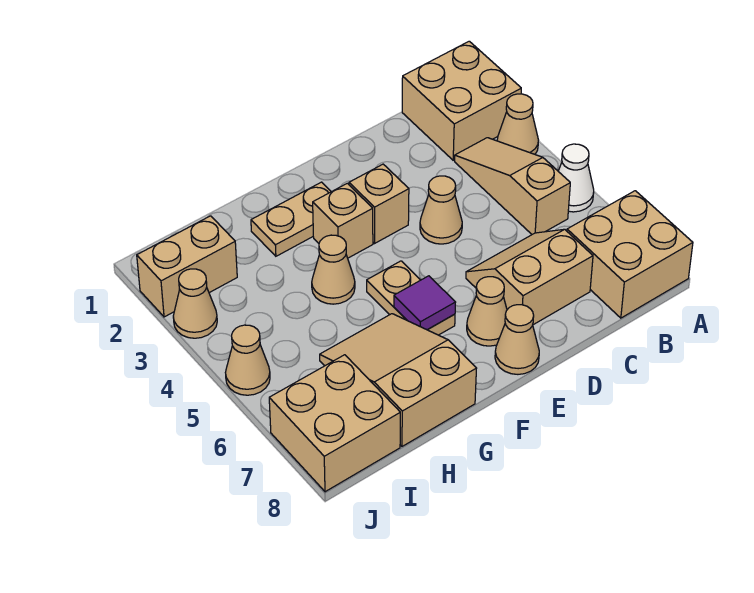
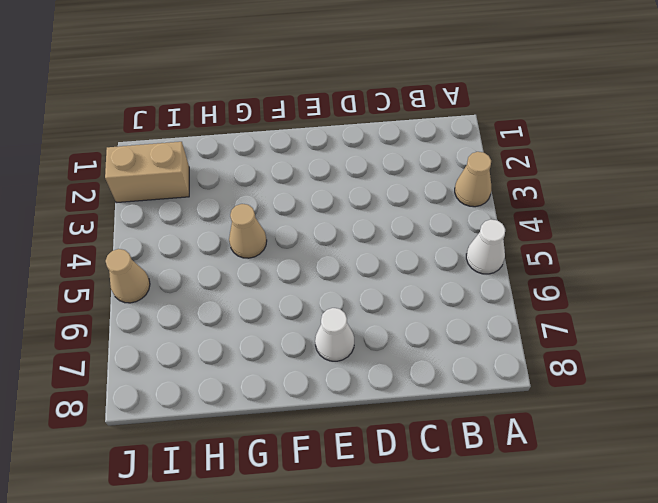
white cone E7 level 1 -> tan cone E7 level 1
none -> tan brick A1:B2 level 1
none -> tan brick A7:B8 level 1
none -> tan slope B3:B5 level 1 top 5

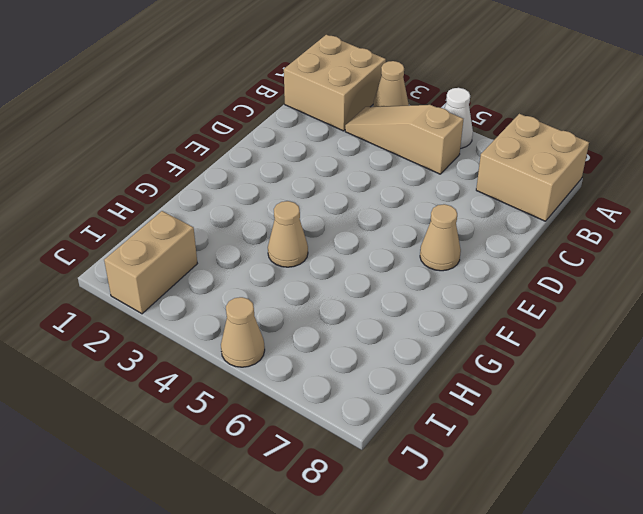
none -> tan slope C6:D7 level 1 top 7
none -> tan cone D4 level 1
none -> tan brick E3 level 1

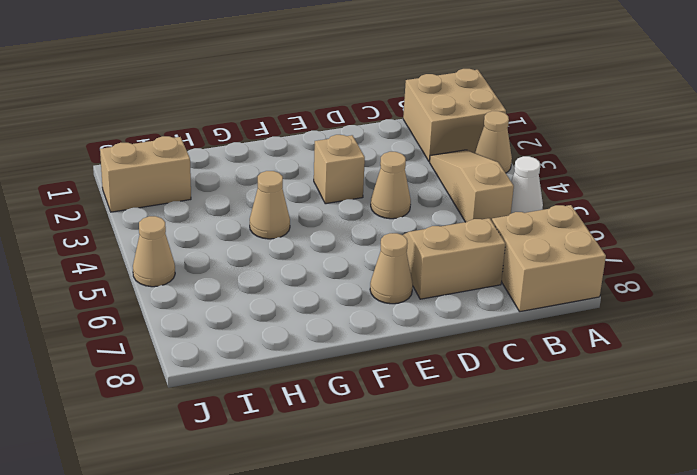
none -> tan cone E8 level 1
none -> tan plate F2:G2 level 1
none -> tan brick F3 level 1

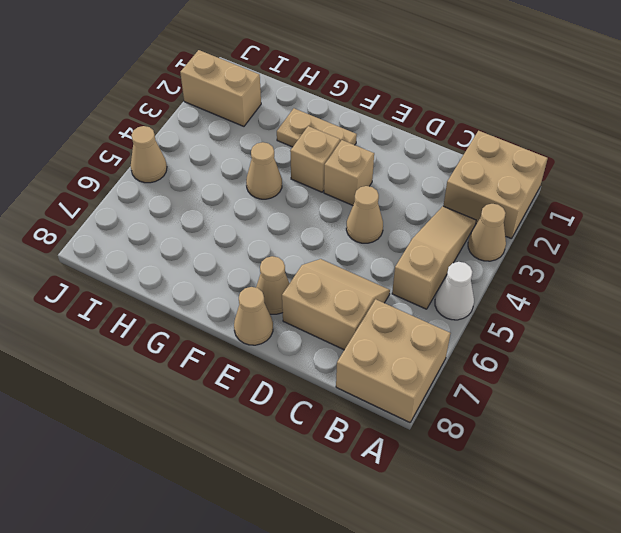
none -> tan plate F5:F6 level 1
none -> tan slope G6:H8 level 1 top 8
none -> tan brick I7:J8 level 1

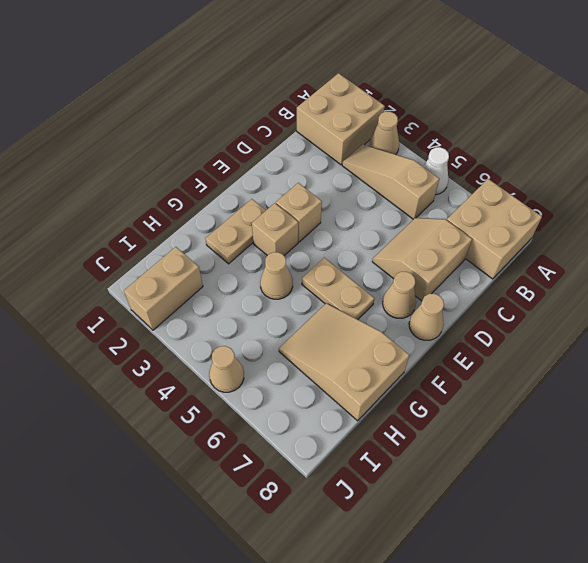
none -> tan cone D4 level 1
none -> tan brick I7:J8 level 1
none -> tan cone J3 level 1

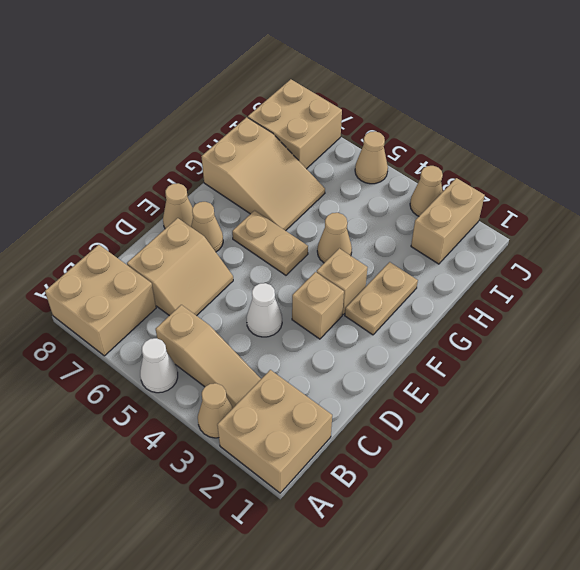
white cone D4 level 1 -> tan cone D4 level 1
none -> purple tile F6 level 2

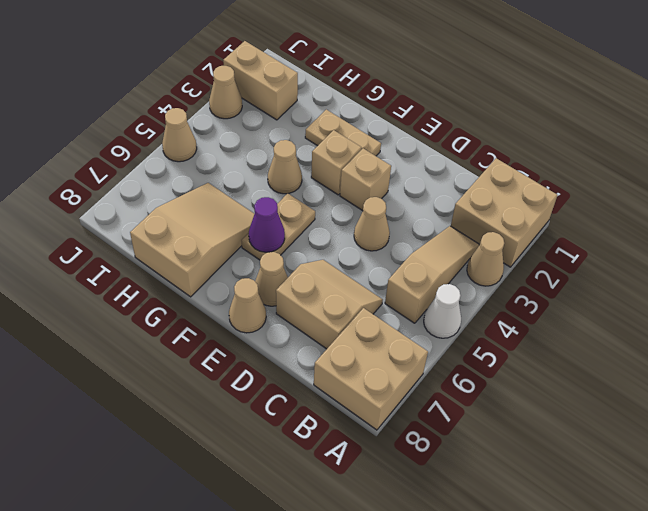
purple cone F6 level 2 -> purple tile F6 level 2
none -> tan brick I7:J8 level 1

